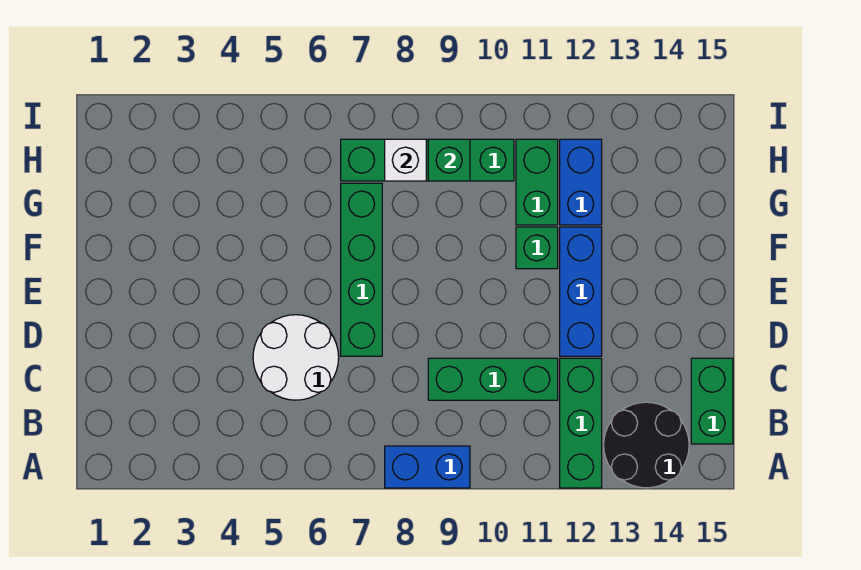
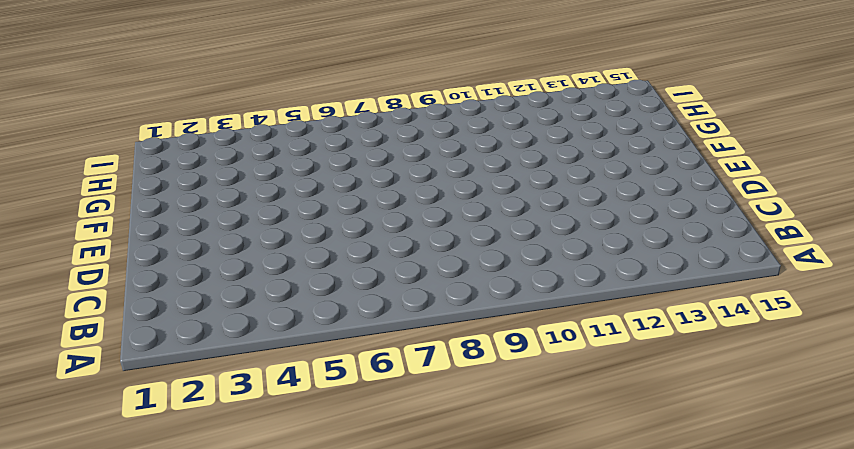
none -> blue brick A8:A9 level 1
none -> green brick A12:C12 level 1
none -> black round brick A13:B14 level 1

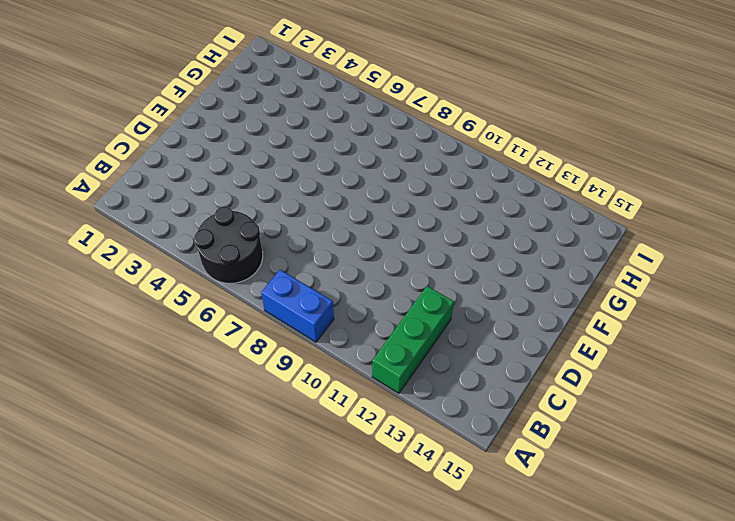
black round brick A5:B6 level 1 -> black round brick A13:B14 level 1
none -> green brick B15:C15 level 1
none -> white round brick C5:D6 level 1
none -> green brick C9:C11 level 1

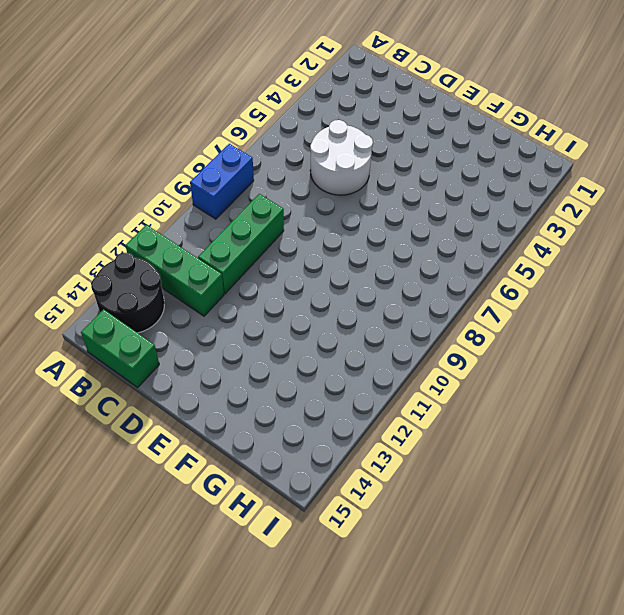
none -> green brick D7:G7 level 1
none -> blue brick D12:F12 level 1
none -> green brick F11 level 1

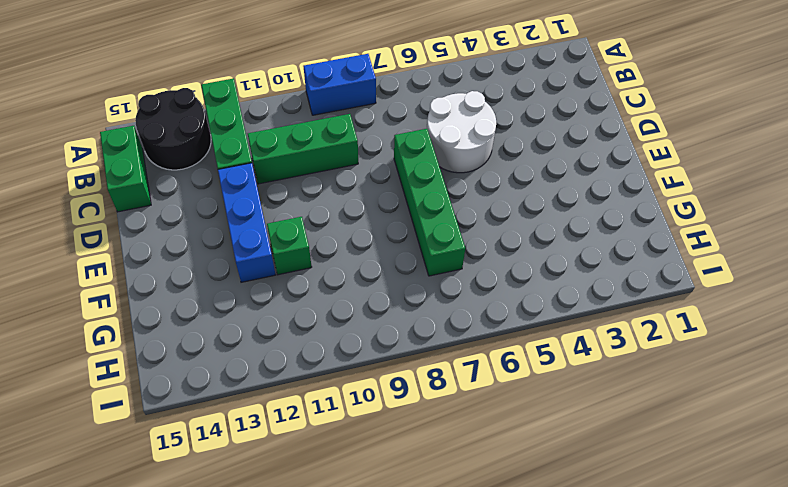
none -> green brick G11:H11 level 1
none -> blue brick G12:H12 level 1
none -> green brick H7:H10 level 1

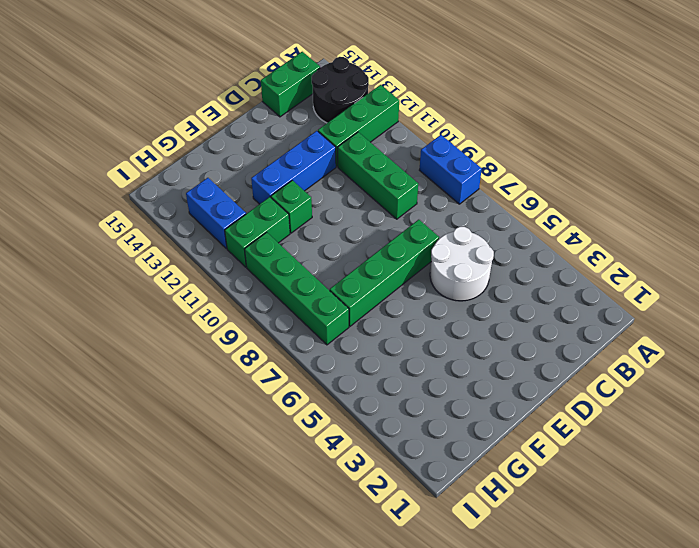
blue brick H12:H13 level 1 -> blue brick G12:H12 level 1
none -> white brick H8 level 2
none -> green brick H9 level 2

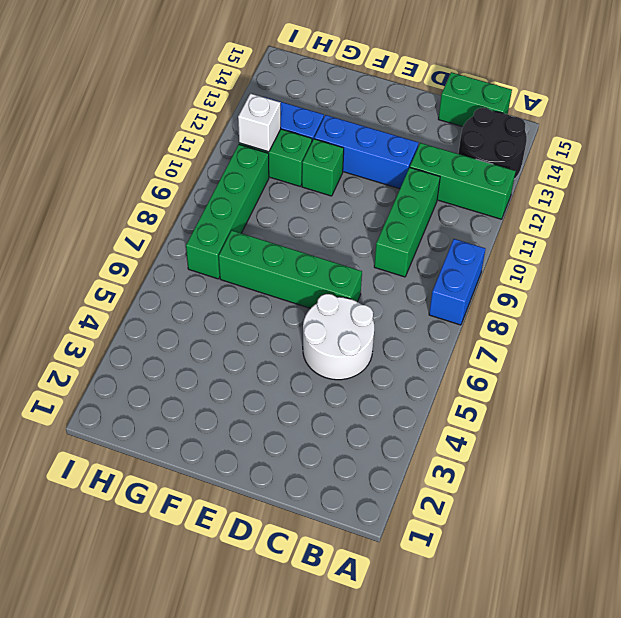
white brick H11 level 2 -> white brick H8 level 2
none -> green brick H9 level 2

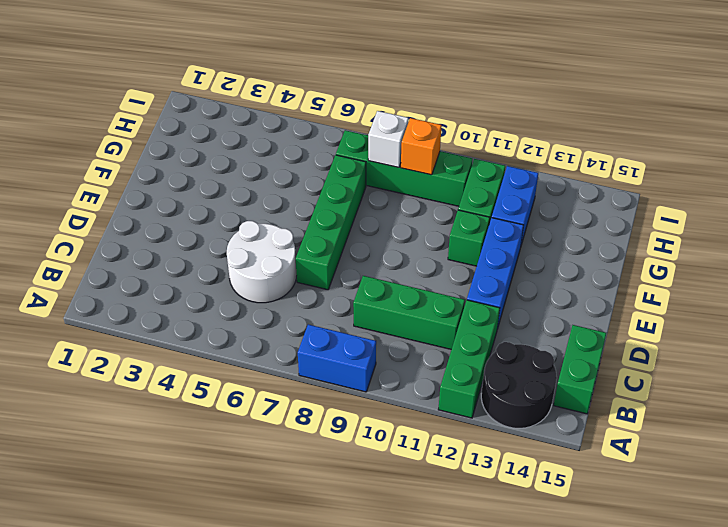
orange brick H9 level 2 -> green brick H9 level 2

